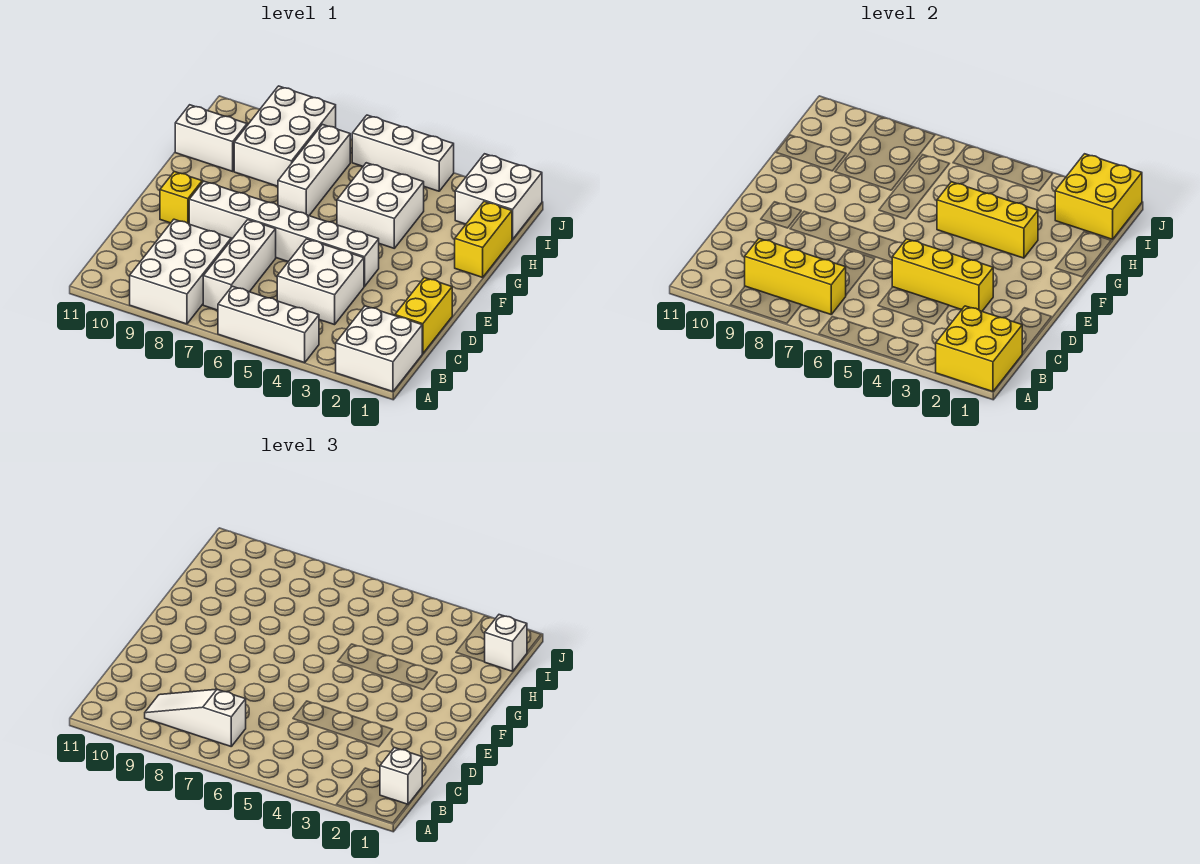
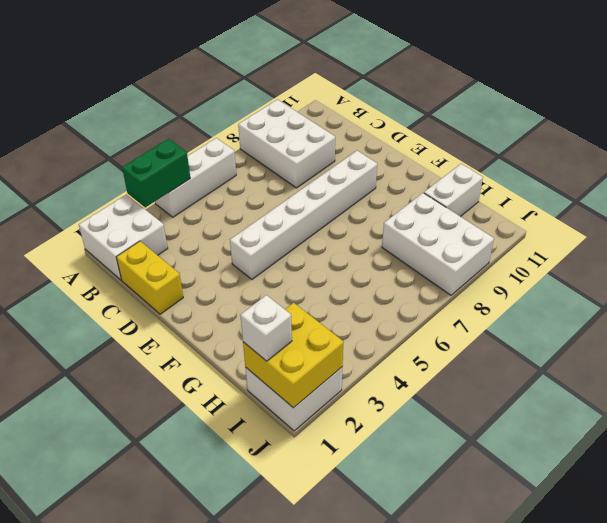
green brick A3:A4 level 2 -> none
none -> white brick B7:D7 level 1
none -> white brick C4:D5 level 1
none -> yellow brick E10 level 1

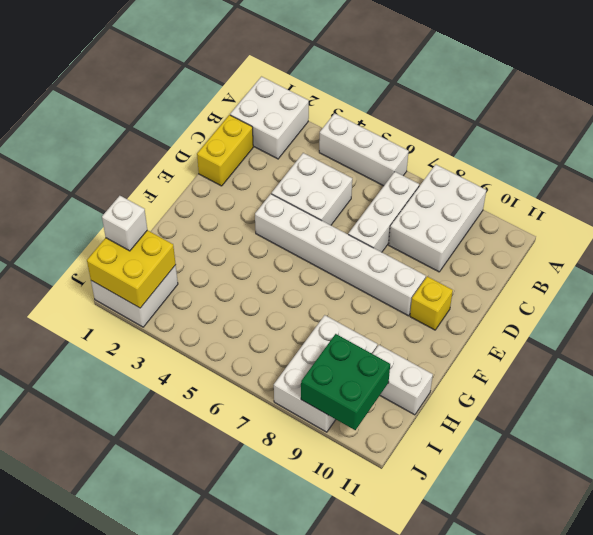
green brick I9:J10 level 2 -> none
none -> yellow brick G1:H1 level 1
none -> white brick G4:H5 level 1
none -> white brick G7:I7 level 1

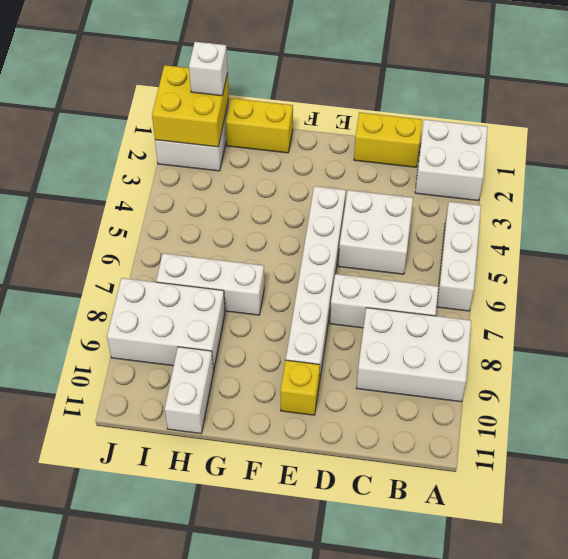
none -> white brick G4:H5 level 1
none -> white brick J4:J6 level 1
none -> yellow brick A1:B2 level 2

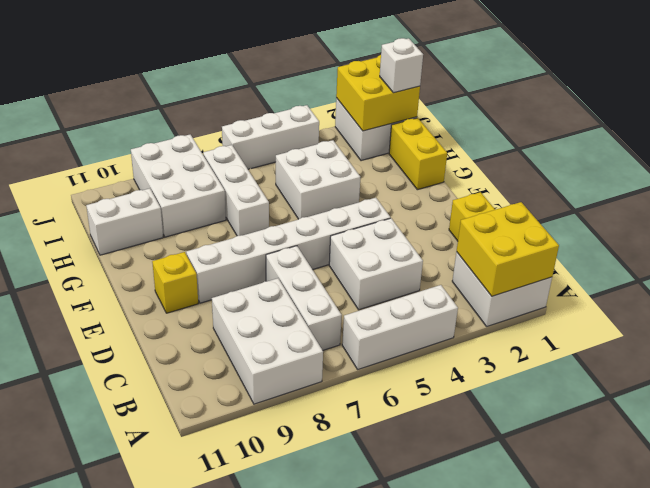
none -> yellow brick B7:B9 level 2
none -> yellow brick D3:D5 level 2
none -> yellow brick G3:G5 level 2

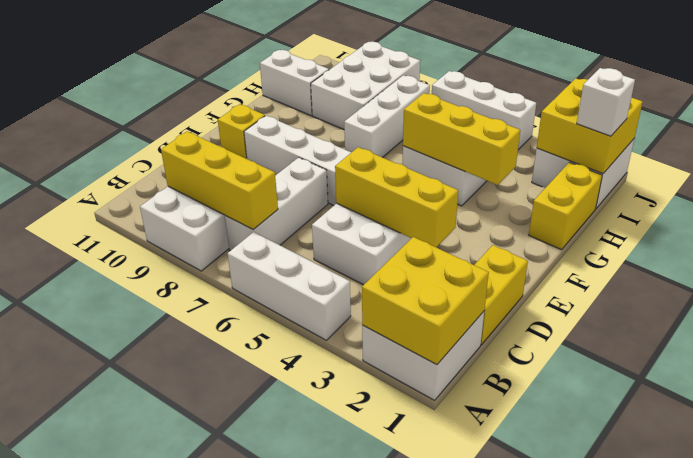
none -> white brick B1 level 3
none -> white slope B7:B9 level 3 top 7

